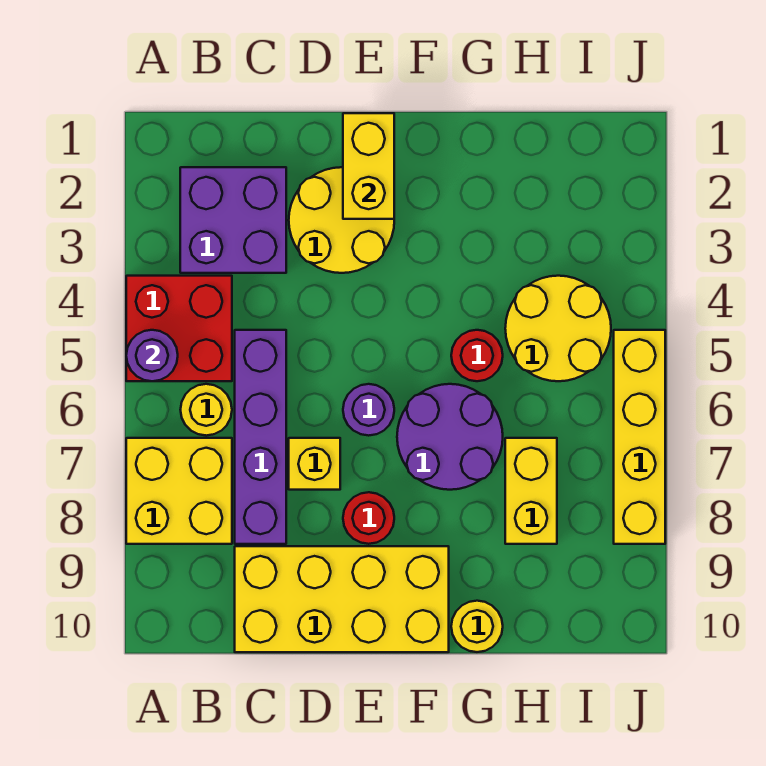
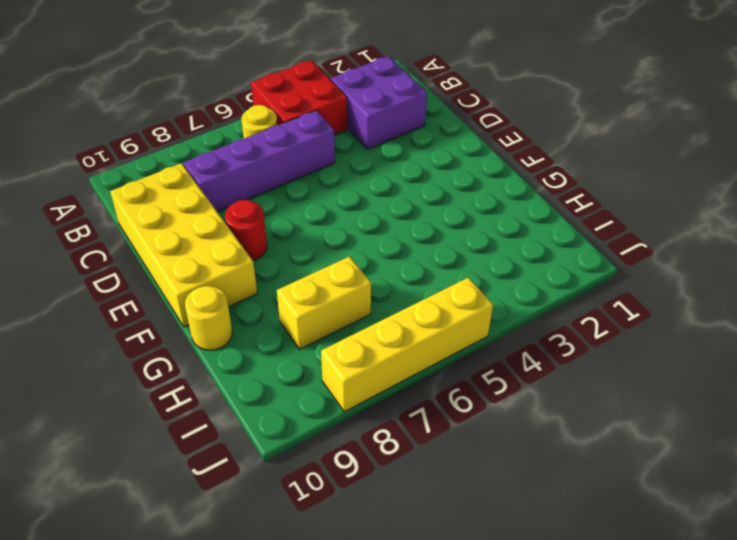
none -> yellow brick A7:B8 level 1
none -> yellow round brick D2:E3 level 1
none -> yellow brick D7 level 1

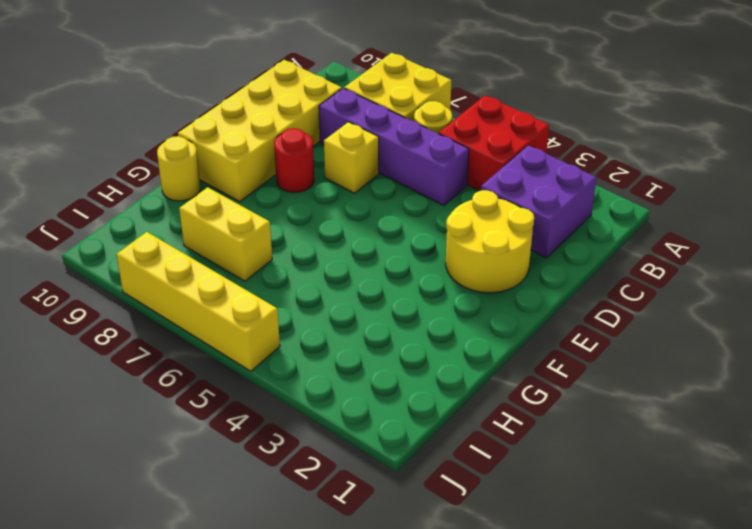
none -> purple round brick E6 level 1
none -> purple round brick F6:G7 level 1
none -> red round brick G5 level 1

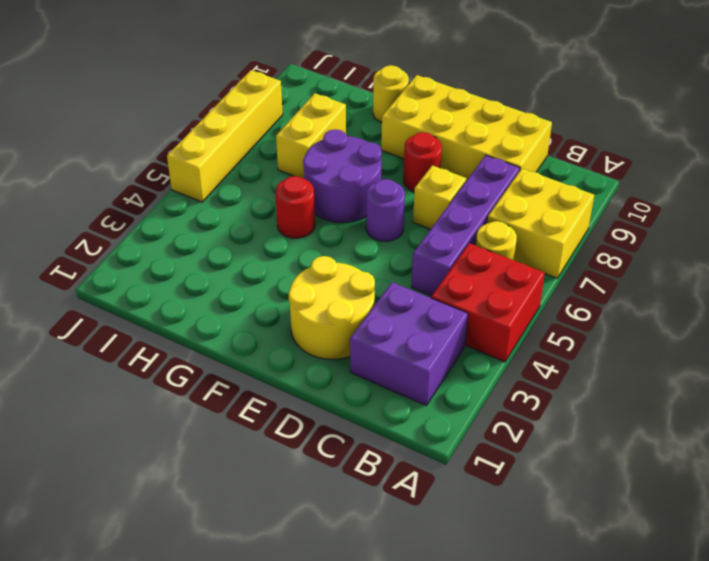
none -> yellow round brick H4:I5 level 1
none -> purple round brick A5 level 2
none -> yellow brick E1:E2 level 2

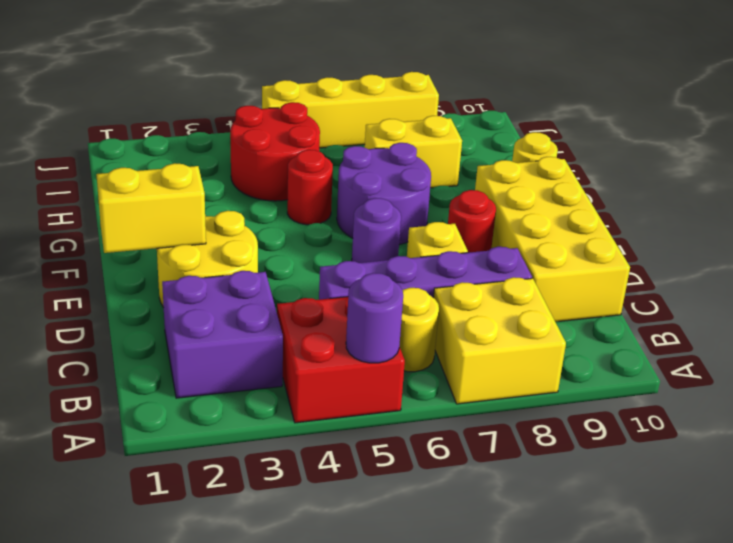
red round brick H4:I5 level 1 -> yellow round brick H4:I5 level 1

